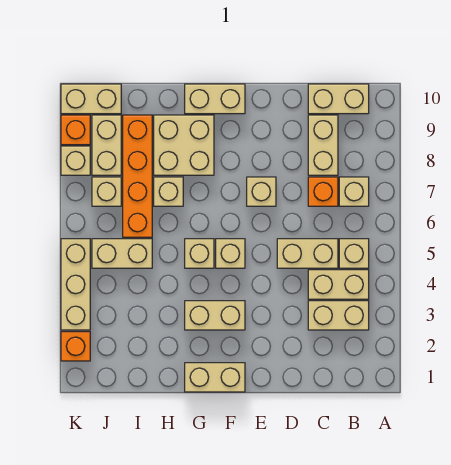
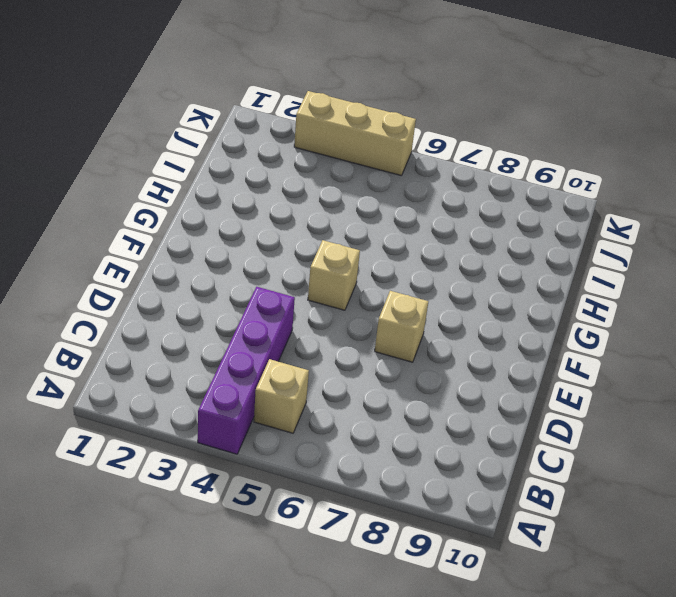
purple brick A4:D4 level 1 -> tan brick B4:C4 level 1
none -> tan brick B3:C3 level 1
none -> tan brick B7 level 1
none -> tan brick B10:C10 level 1

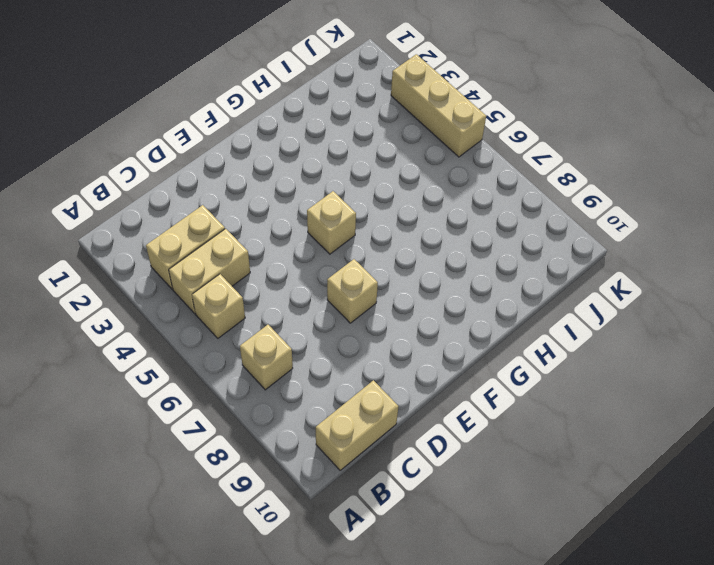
none -> tan brick C5:D5 level 1
none -> orange brick C7 level 1
none -> tan brick C8:C9 level 1

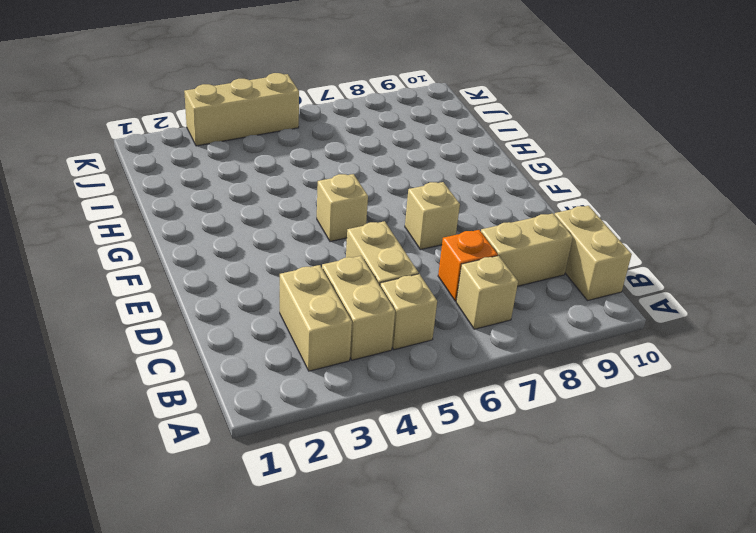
none -> tan brick F1:G1 level 1
none -> tan brick F3:G3 level 1
none -> tan brick F10:G10 level 1

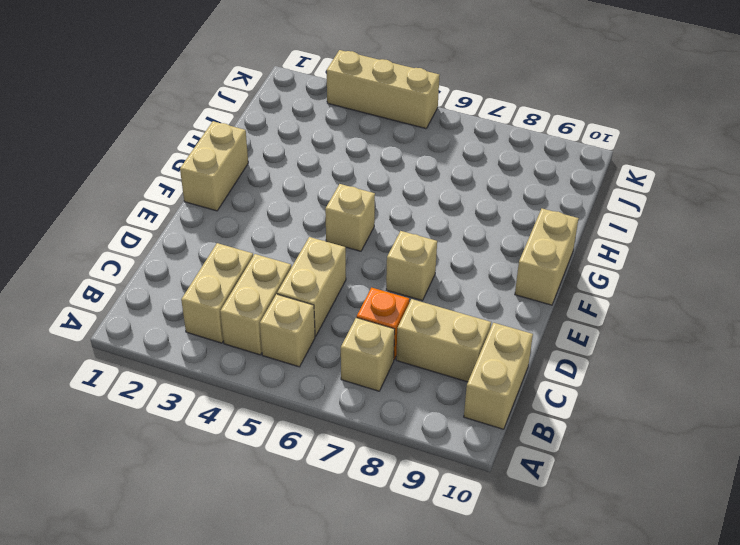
none -> tan brick F3:G3 level 1
none -> tan brick G5 level 1
none -> tan brick G8:H9 level 1

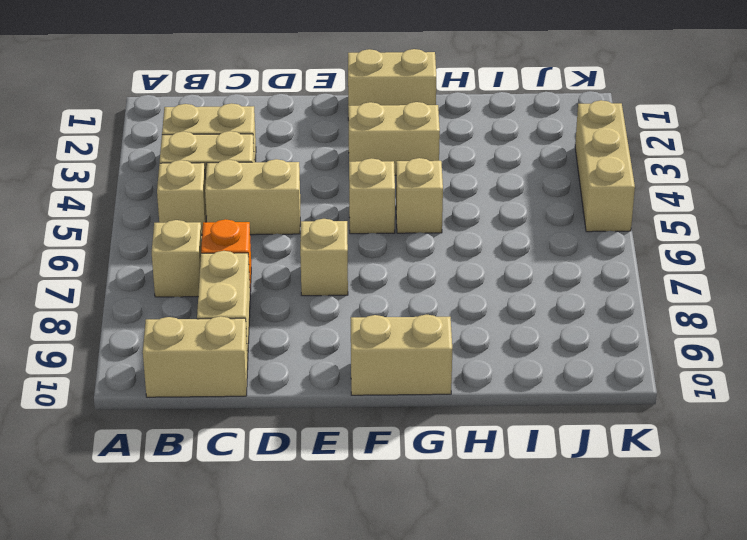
none -> tan brick G8:H9 level 1
none -> tan brick H7 level 1
none -> tan brick I5:J5 level 1

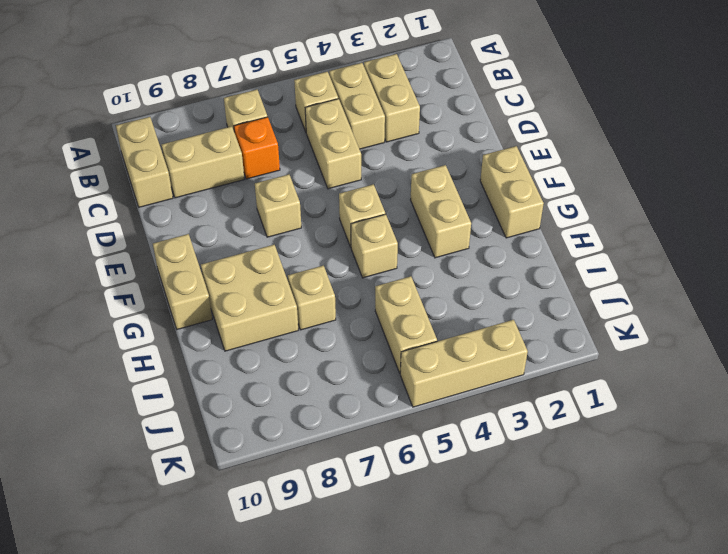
none -> orange brick I6:I9 level 1
none -> tan brick J7 level 1
none -> tan brick J8:J9 level 1

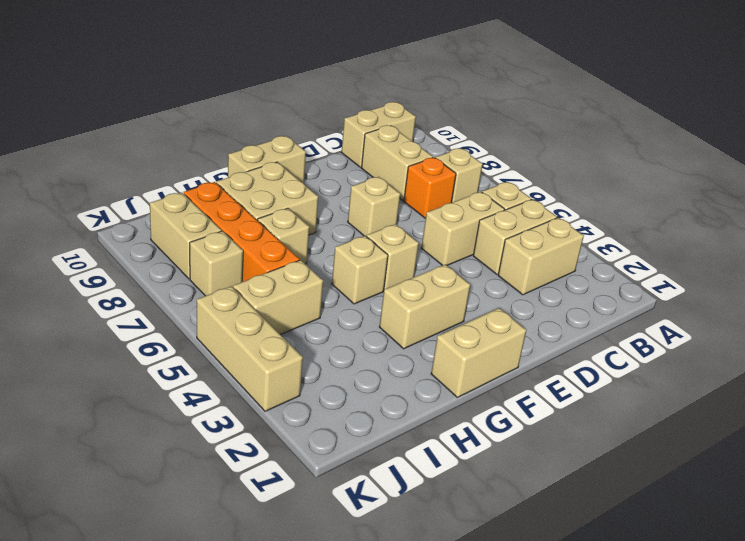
none -> tan brick J10:K10 level 1
none -> orange brick K2 level 1
none -> tan brick K8 level 1

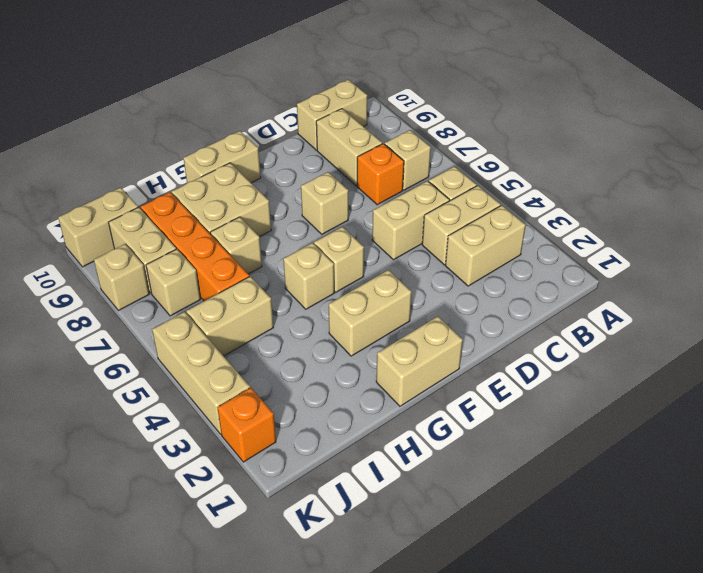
none -> orange brick K9 level 1

